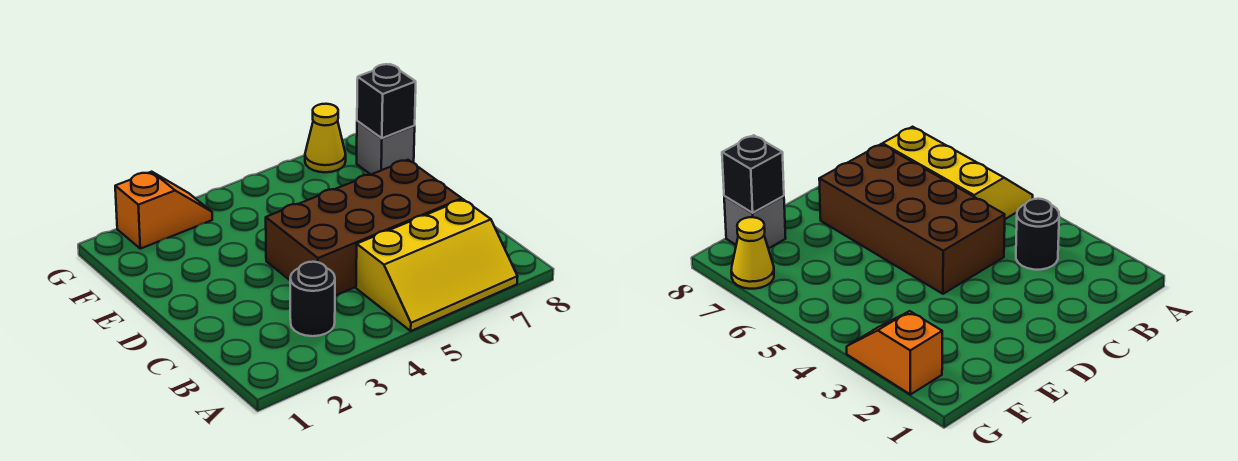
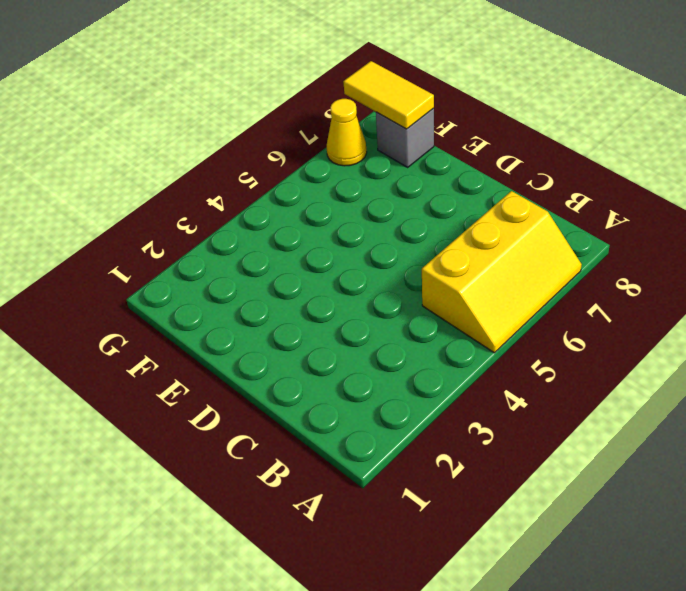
yellow tile F8:G8 level 2 -> black brick F8 level 2
none -> black round brick B3 level 1
none -> brown brick C4:D7 level 1

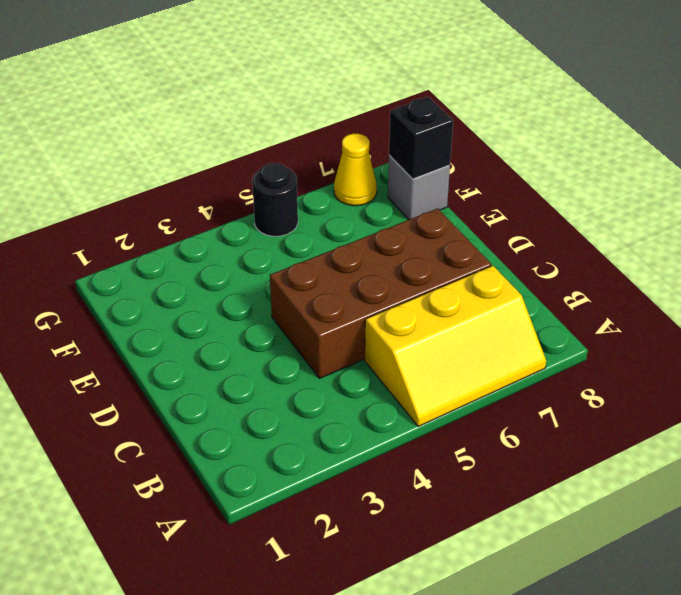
black round brick G5 level 1 -> black round brick B3 level 1
none -> orange slope G2:G3 level 1 top 2

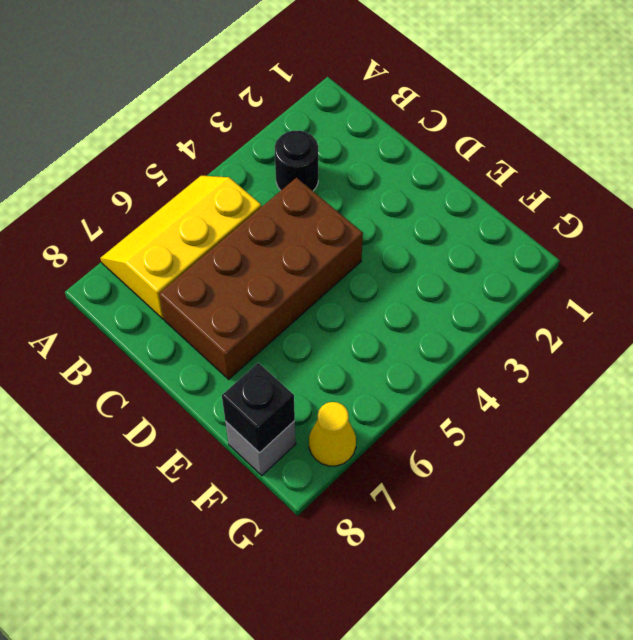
none -> orange slope G2:G3 level 1 top 2

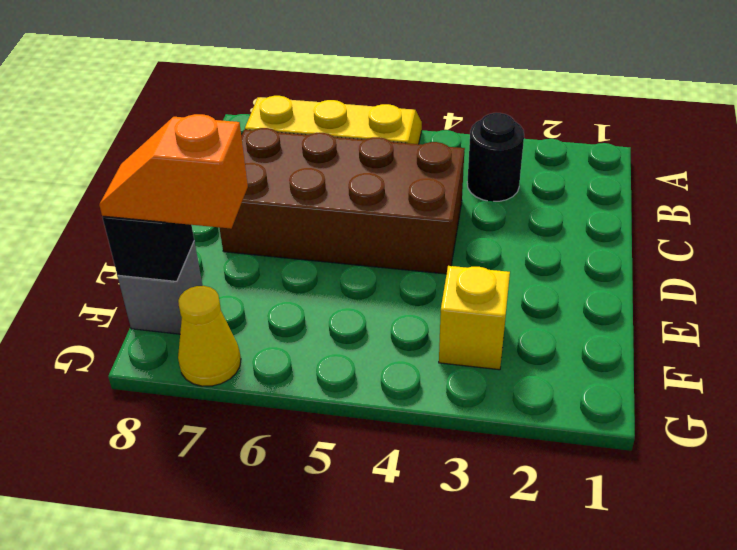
yellow brick F3 level 1 -> none
orange slope F7:F8 level 3 top 7 -> orange slope G2:G3 level 1 top 2

